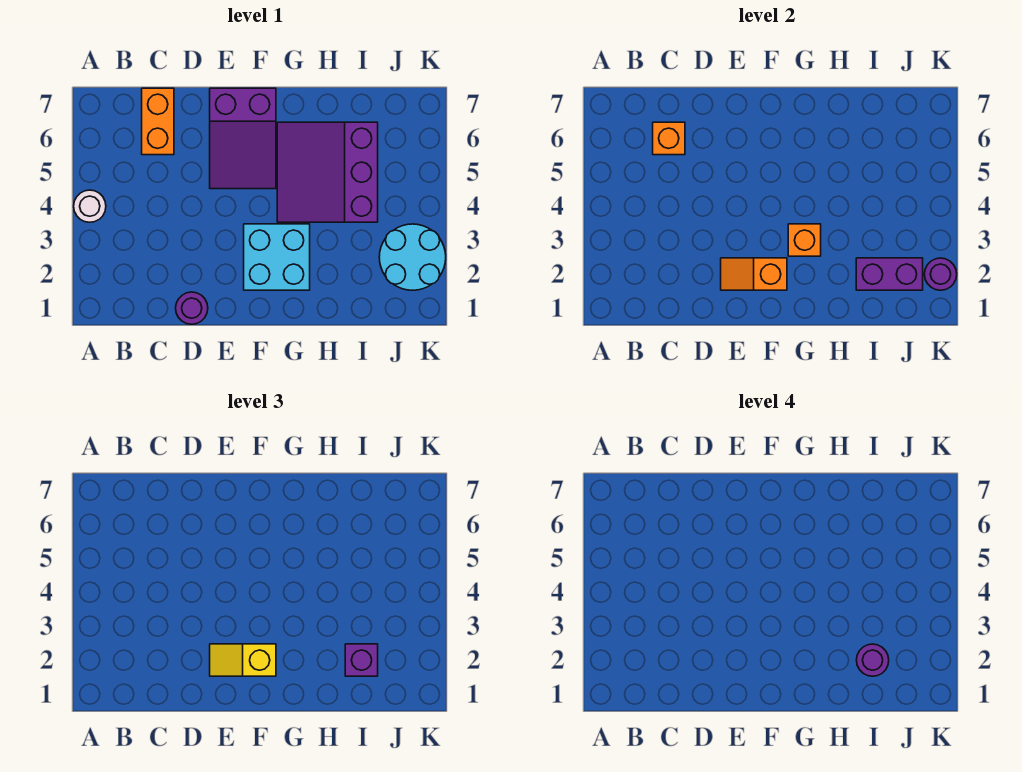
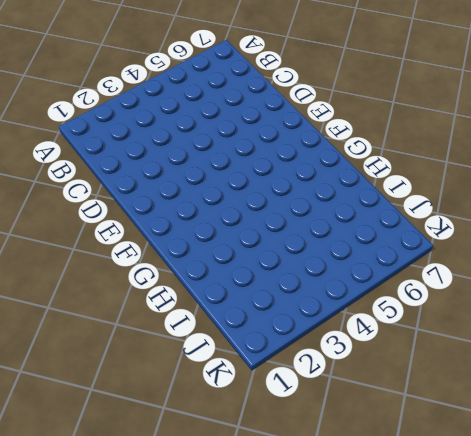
none -> white round brick A4 level 1
none -> orange brick C6:C7 level 1
none -> purple round brick D1 level 1

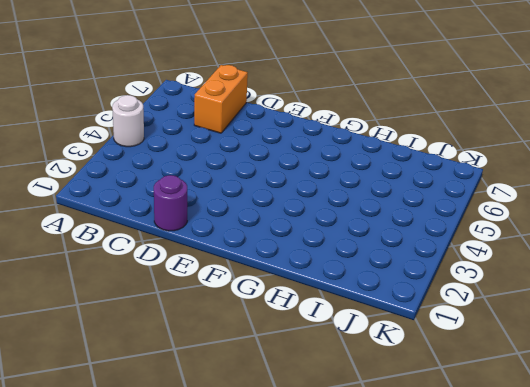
none -> purple slope E5:F7 level 1 top 7
none -> cyan brick F2:G3 level 1
none -> purple slope G4:I6 level 1 top I

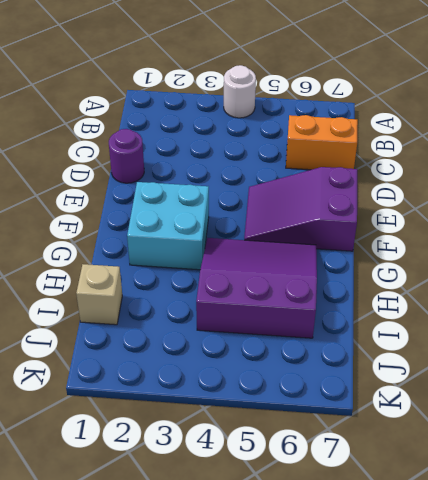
tan brick I1 level 1 -> none
none -> cyan round brick J2:K3 level 1
none -> orange brick C6 level 2
none -> orange slope E2:F2 level 2 top F

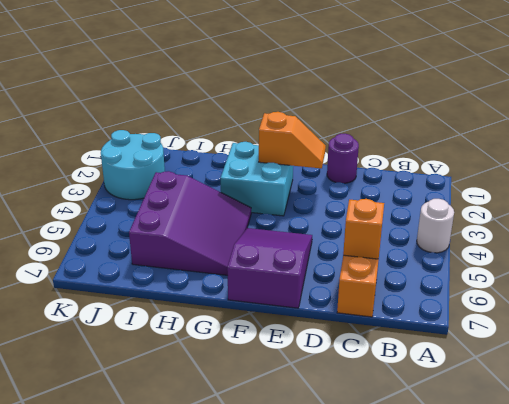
none -> orange brick G3 level 2
none -> purple brick I2:J2 level 2
none -> purple round brick K2 level 2

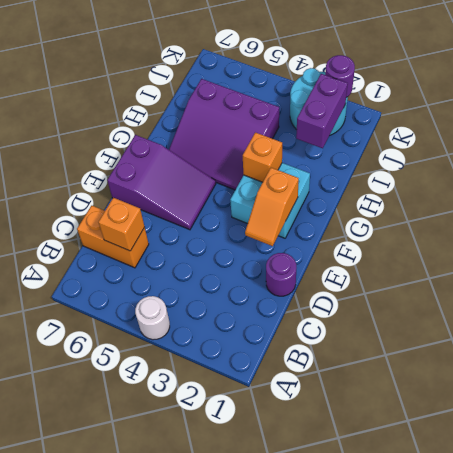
none -> yellow slope E2:F2 level 3 top F
none -> purple brick I2 level 3
none -> purple round brick I2 level 4

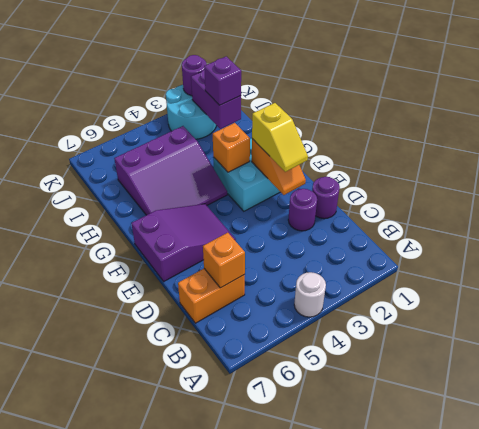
purple round brick D2 level 1 -> purple round brick I2 level 4

